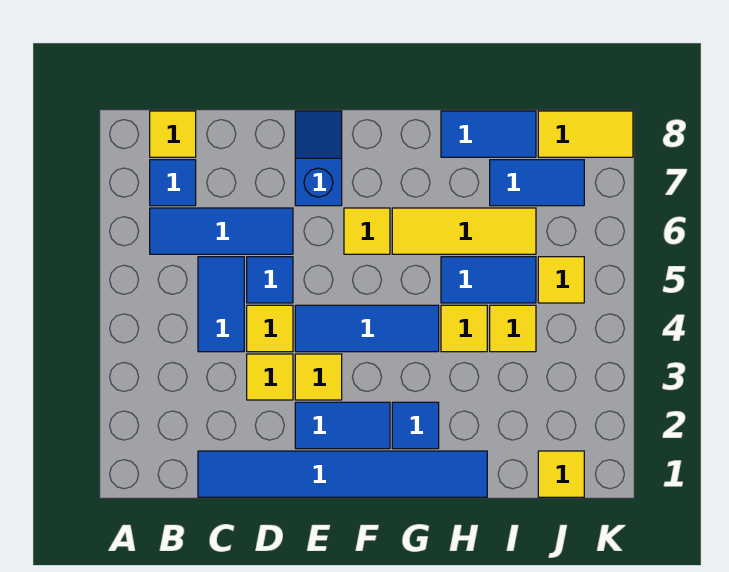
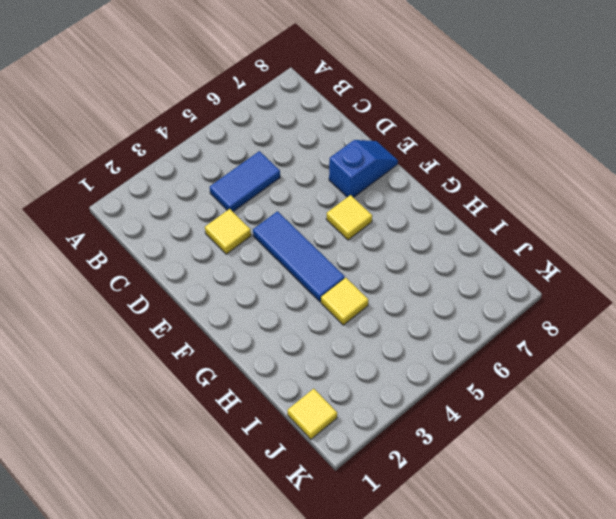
none -> blue tile B6:D6 level 1
none -> blue tile B7 level 1
none -> yellow tile B8 level 1

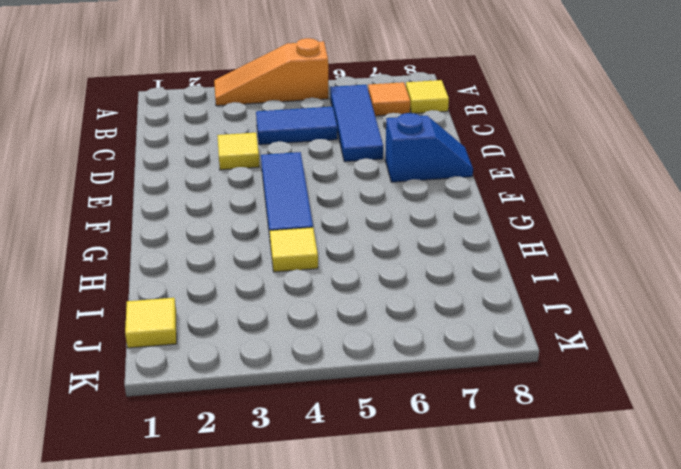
orange slope A3:A5 level 1 top 5 -> none
orange tile B7 level 1 -> blue tile B7 level 1
none -> blue tile C1:H1 level 1
none -> yellow tile D4 level 1
none -> blue tile D5 level 1

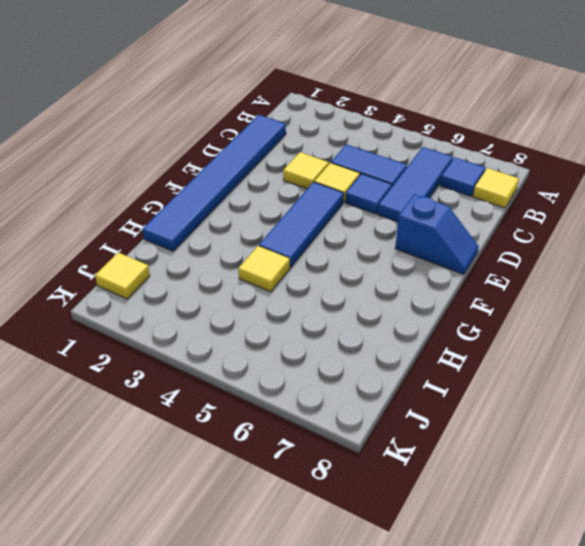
none -> blue tile E2:F2 level 1
none -> yellow tile E3 level 1
none -> yellow tile F6 level 1

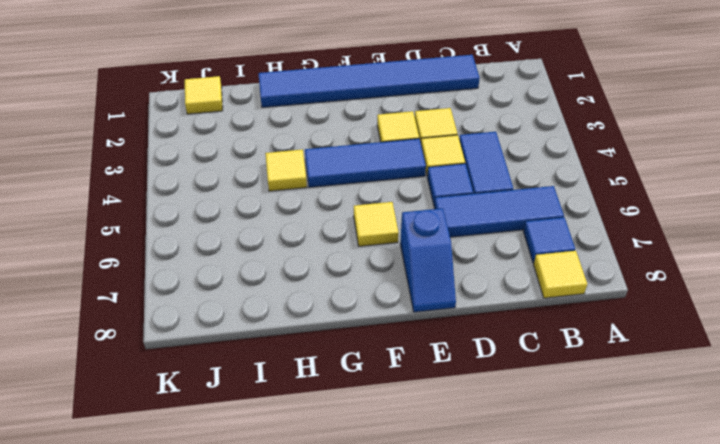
none -> blue tile E2:F2 level 1
none -> blue tile G2 level 1
none -> yellow tile G6:I6 level 1

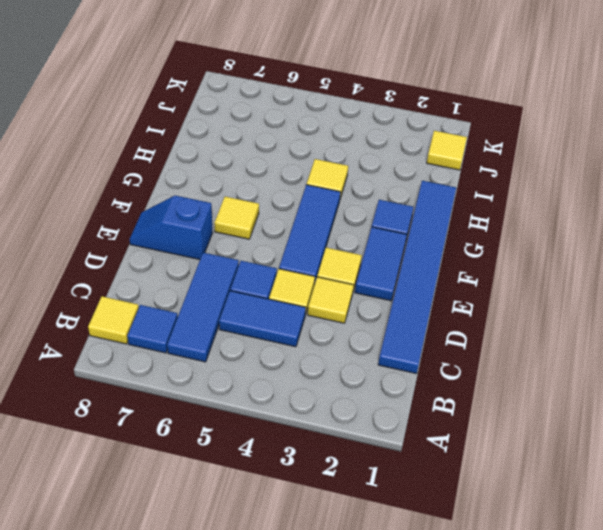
none -> yellow tile G6:I6 level 1
none -> blue tile H5:I5 level 1
none -> blue tile H8:I8 level 1

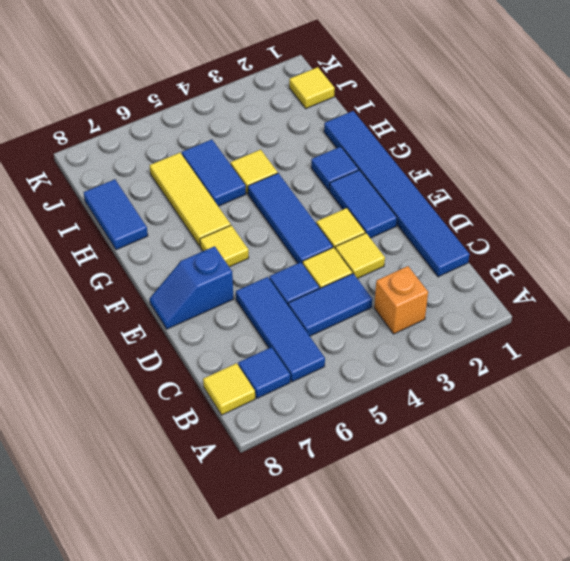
orange brick B3 level 1 -> none
none -> yellow tile I4 level 1
none -> blue tile I7:J7 level 1
none -> yellow tile J5 level 1

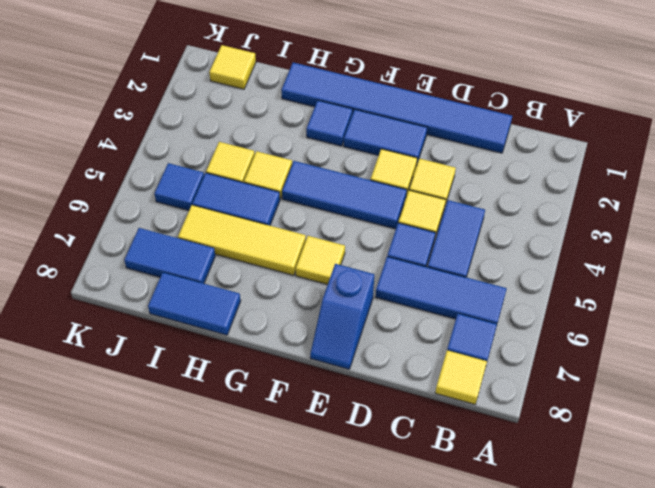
blue tile J5 level 1 -> yellow tile J5 level 1
none -> yellow tile J8:K8 level 1

